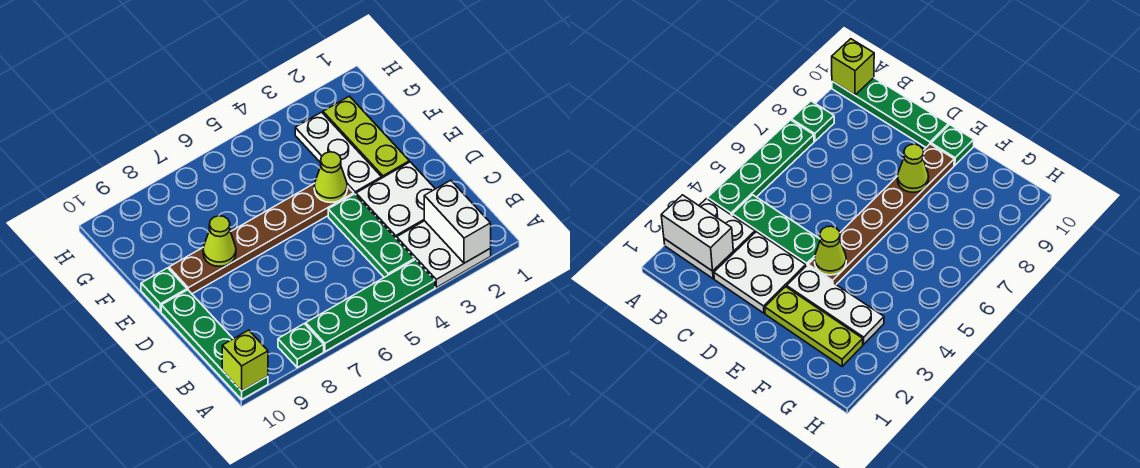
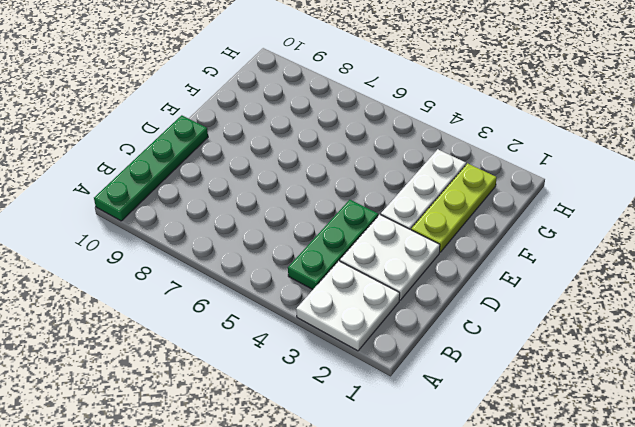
none -> green plate A4:A7 level 1
none -> green plate A8 level 1
none -> brown plate E4:E9 level 1

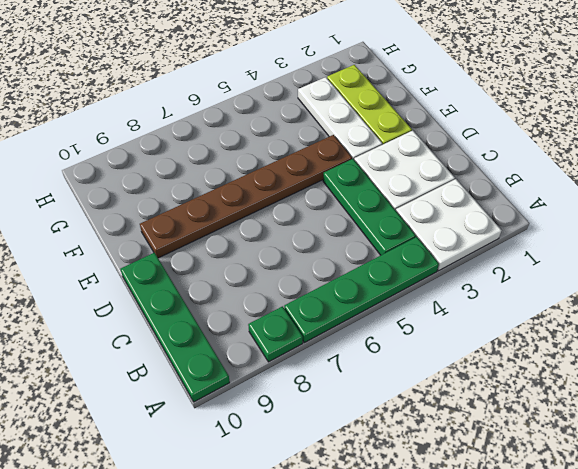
none -> green plate E10 level 1
none -> white brick A2:B2 level 2
none -> lime brick A10 level 2

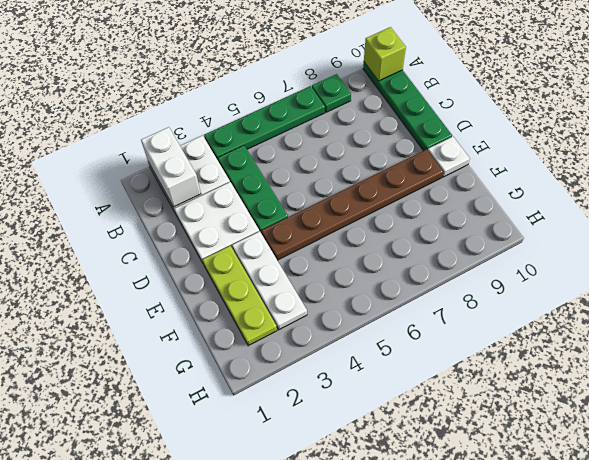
white plate E10 level 1 -> green plate E10 level 1
none -> lime cone E4 level 2
none -> lime cone E8 level 2

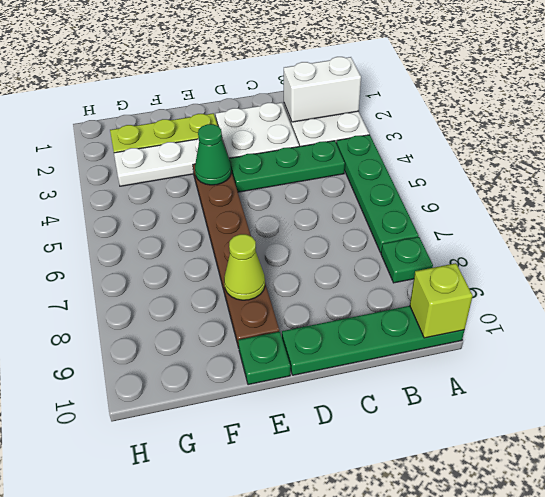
green cone E4 level 2 -> lime cone E4 level 2

